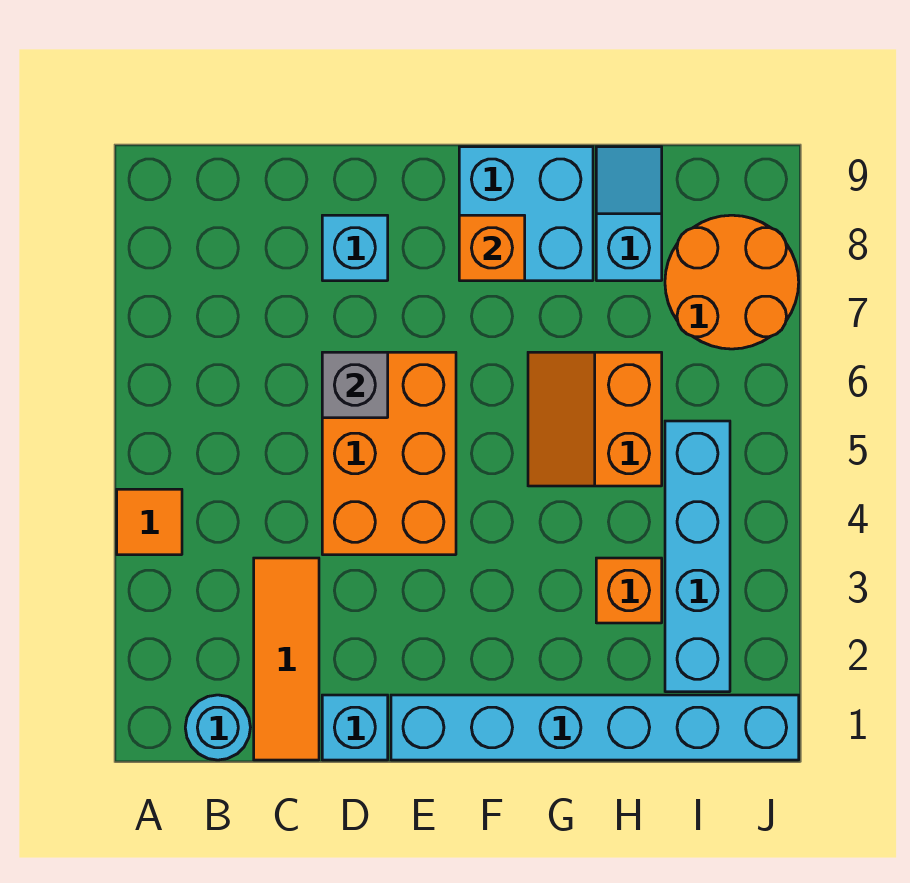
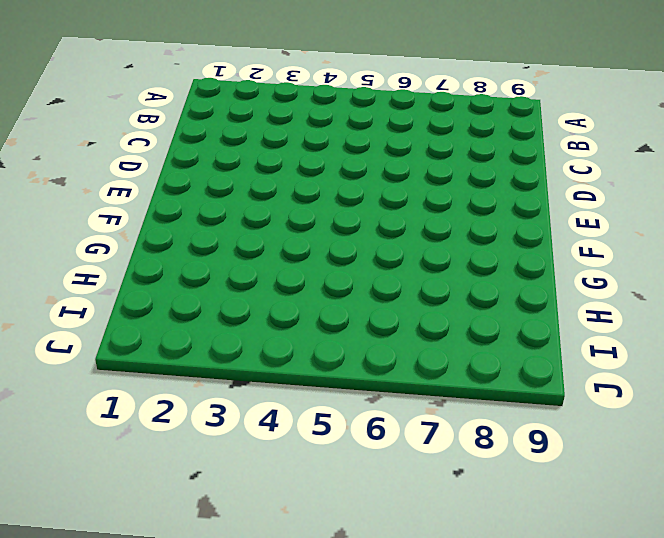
none -> orange tile A4 level 1
none -> cyan round brick B1 level 1
none -> orange tile C1:C3 level 1

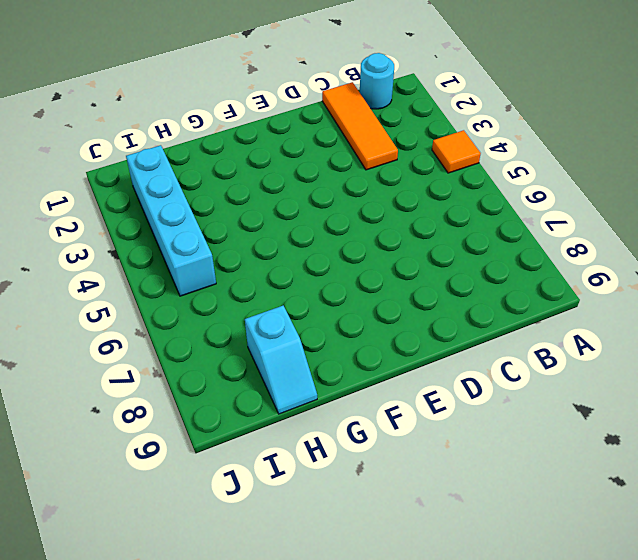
none -> cyan brick D1 level 1
none -> orange brick D4:E6 level 1
none -> cyan brick D8 level 1

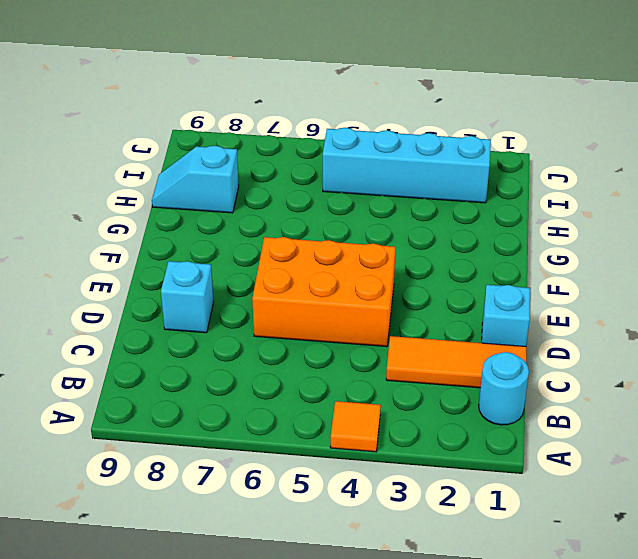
none -> cyan brick E1:J1 level 1
none -> cyan brick F8:G9 level 1
none -> orange slope G5:H6 level 1 top H

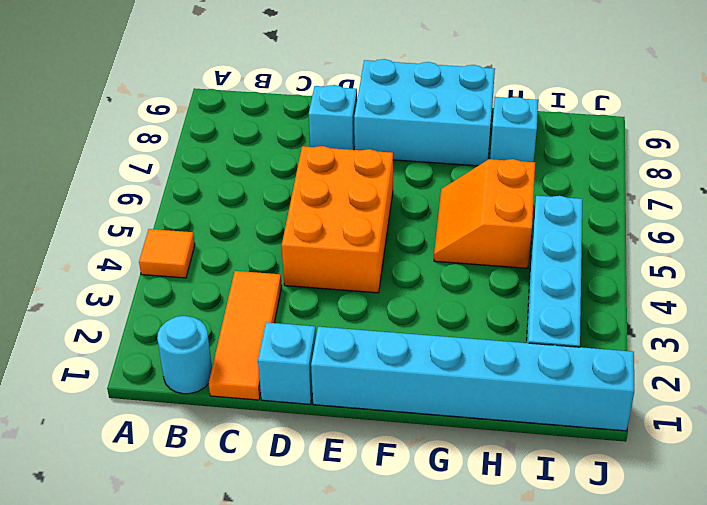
cyan brick E8:G9 level 1 -> cyan brick F8:G9 level 1
none -> orange brick H3 level 1
none -> orange round brick I7:J8 level 1
none -> grey brick D6 level 2

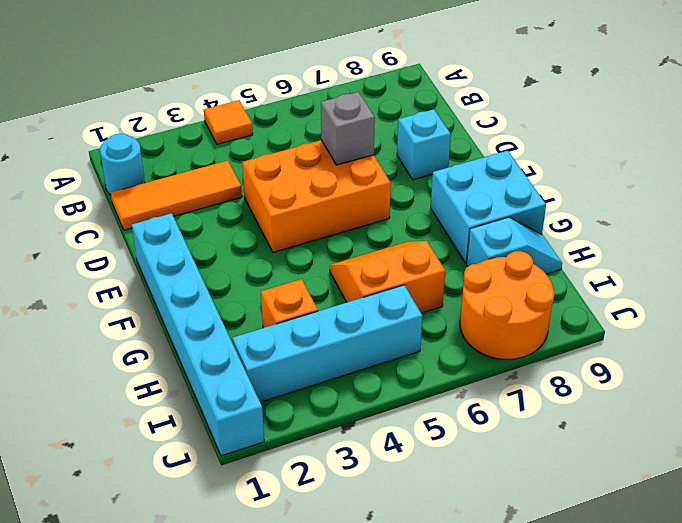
none -> cyan brick D1 level 1
none -> orange brick F8 level 2

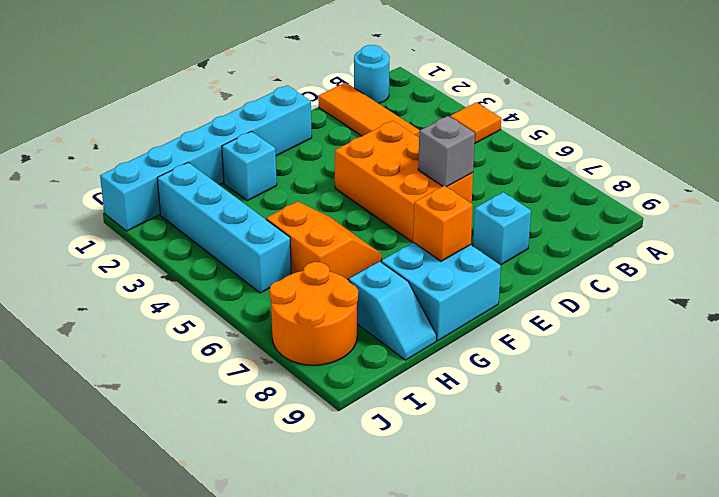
cyan brick G2 level 1 -> cyan brick D1 level 1
none -> orange brick H3 level 1

